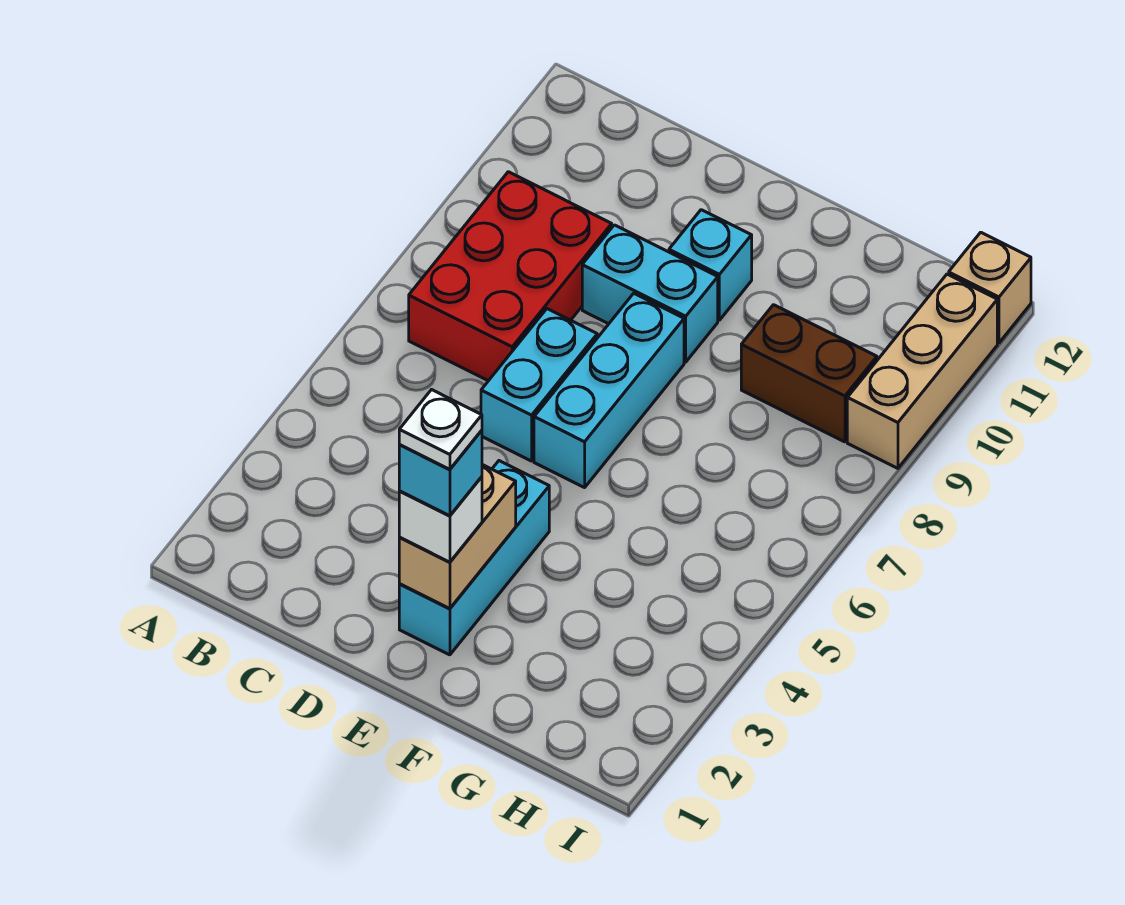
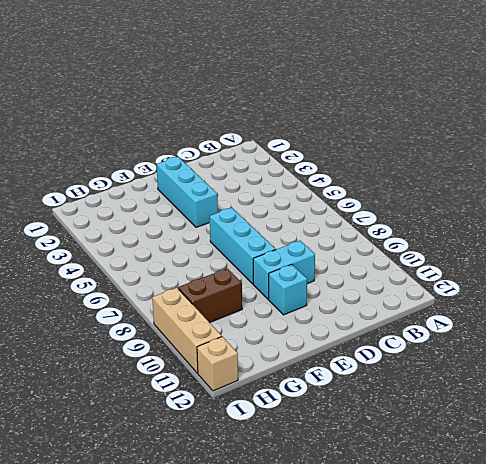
none -> red brick B7:C9 level 1
none -> cyan brick D6:D7 level 1
none -> tan brick E2:E3 level 2

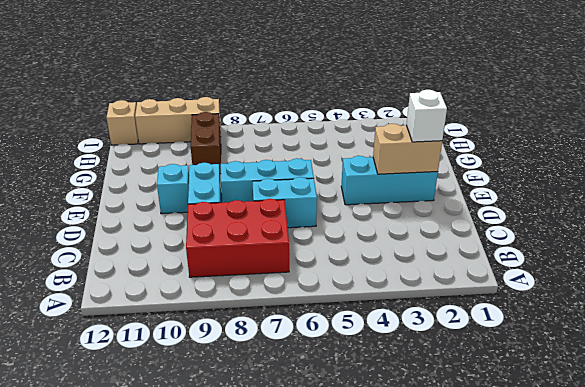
none -> cyan brick E2 level 4
none -> white plate E2 level 5

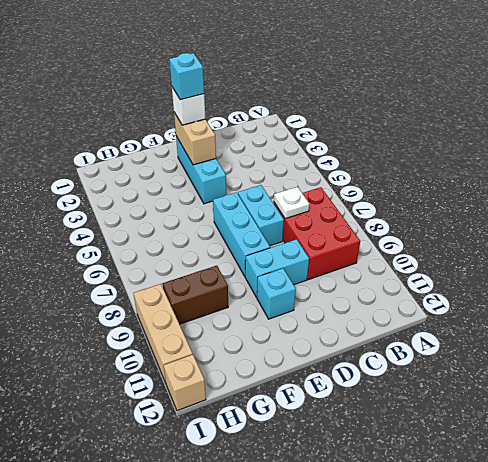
white plate C7 level 2 -> white plate E2 level 5

